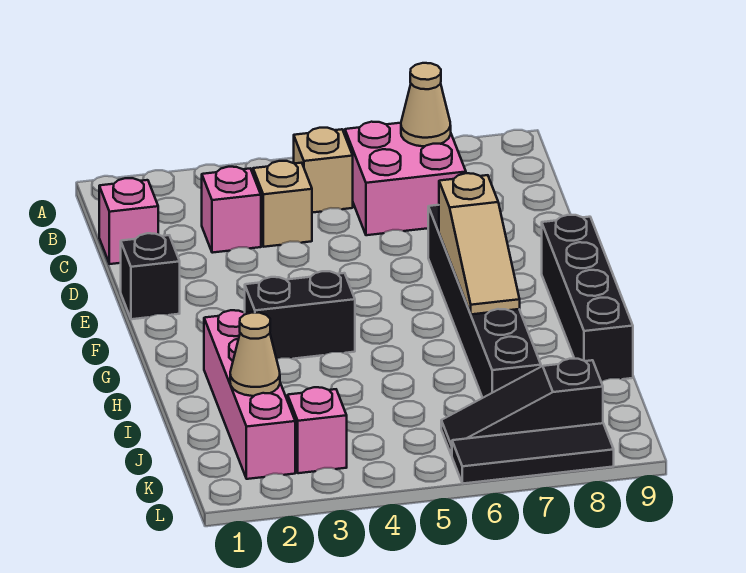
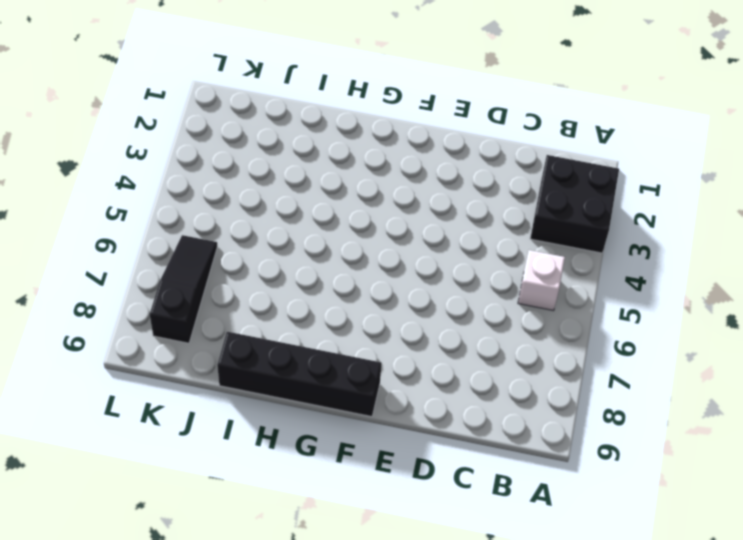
black brick A2:B3 level 1 -> none
white brick B5 level 1 -> tan brick B5 level 1
none -> pink brick B6:C7 level 1
none -> pink brick C1 level 1
none -> pink brick C3 level 1

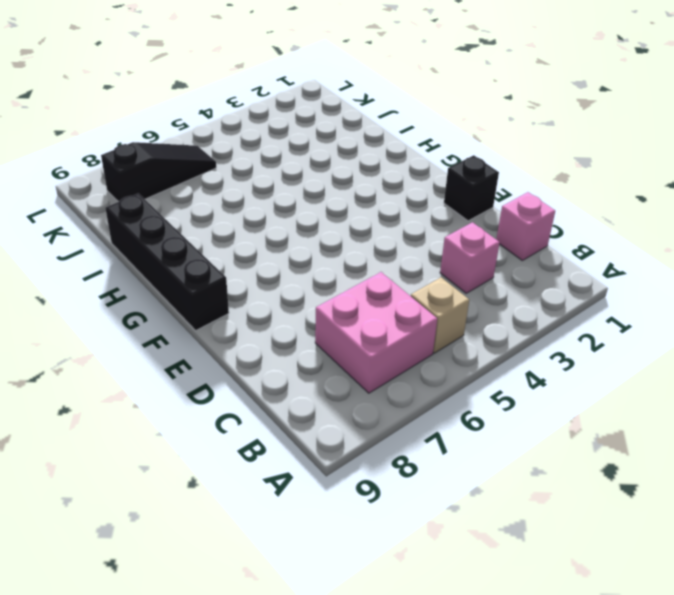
none -> tan brick C4 level 1
none -> black brick E7:J7 level 1
none -> black brick G3:G4 level 1

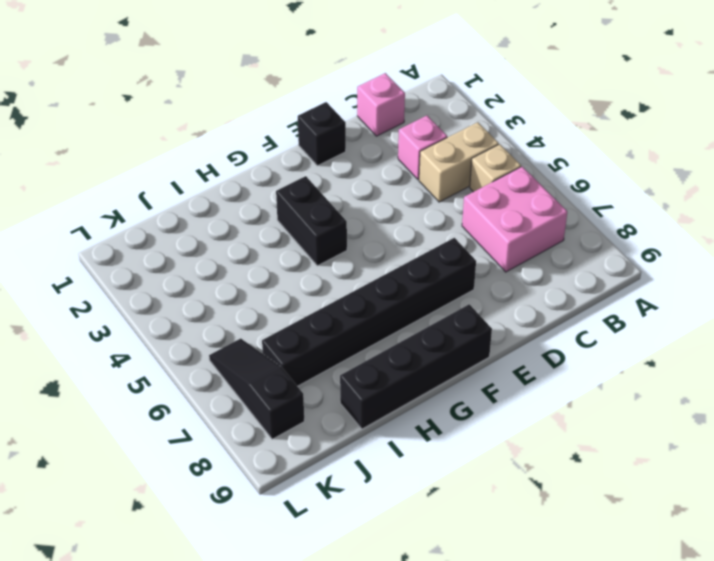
tan brick B4:C4 level 1 -> tan brick C4 level 1
none -> pink brick H2:K2 level 1
none -> pink brick K3 level 1
none -> black tile L6:L8 level 1

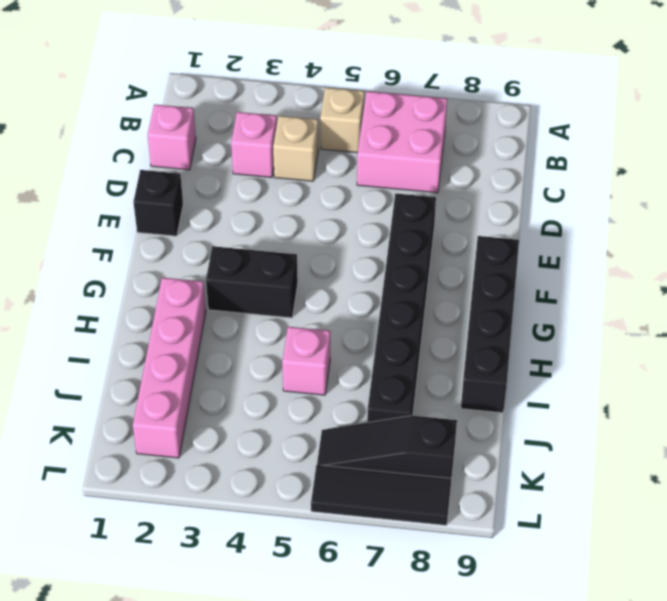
pink brick I5 level 1 -> pink brick K3 level 1
none -> tan cone B7 level 2
none -> tan slope F7:H7 level 2 top F
none -> tan cone J2 level 2

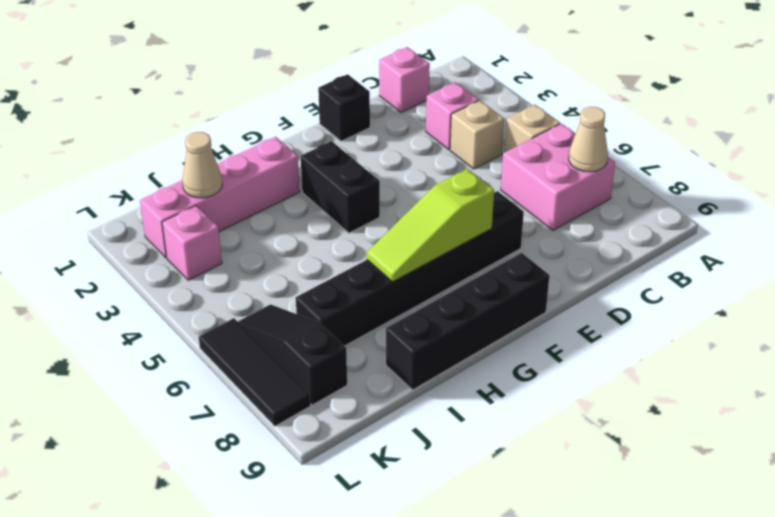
lime slope F7:H7 level 2 top F -> tan slope F7:H7 level 2 top F

